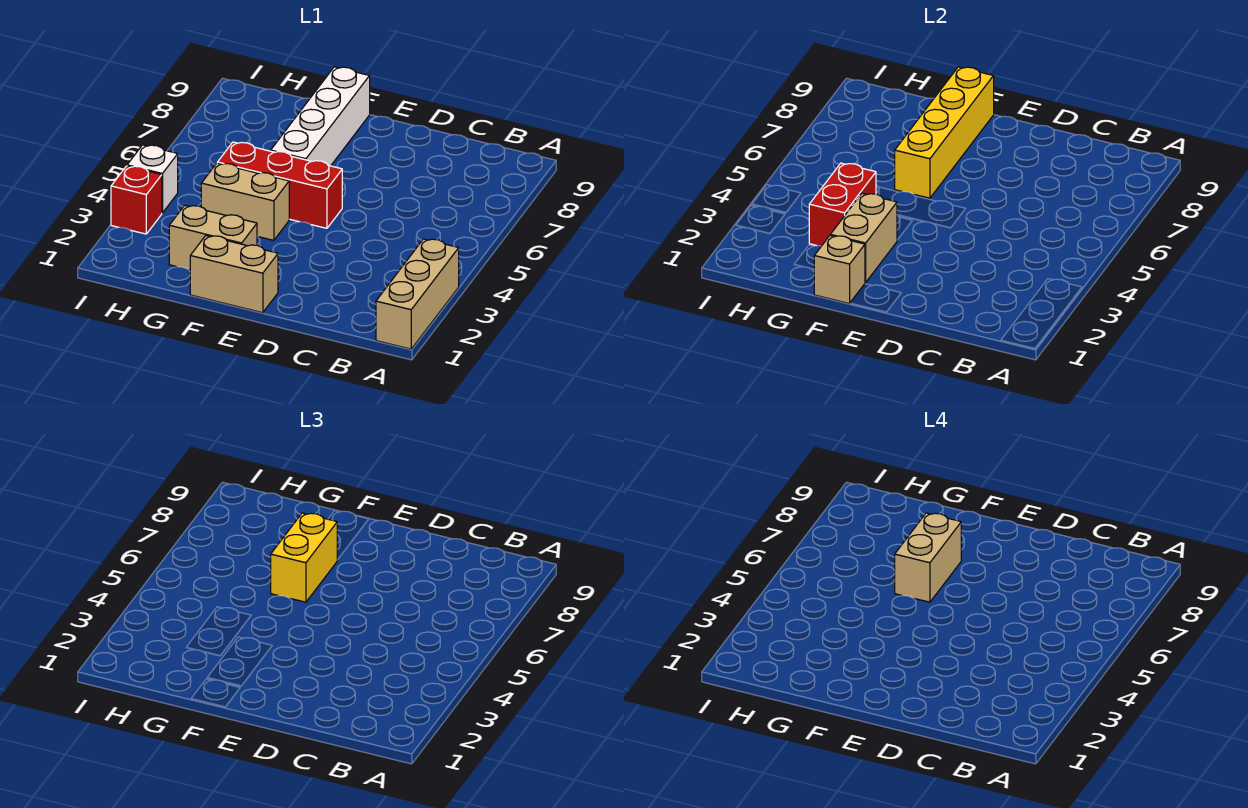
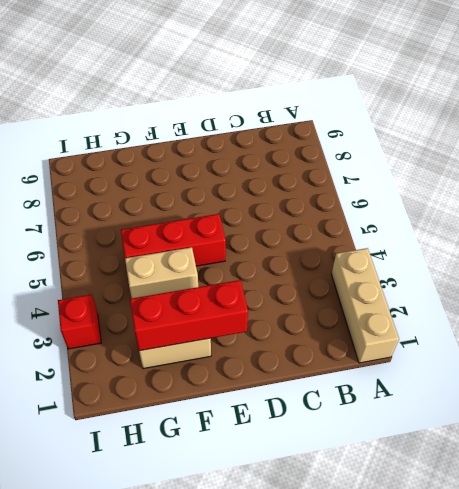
red brick E2:G2 level 2 -> tan brick F2:F3 level 2
none -> tan brick E1:F1 level 1
none -> white brick F6:F9 level 1
none -> white brick I4 level 1

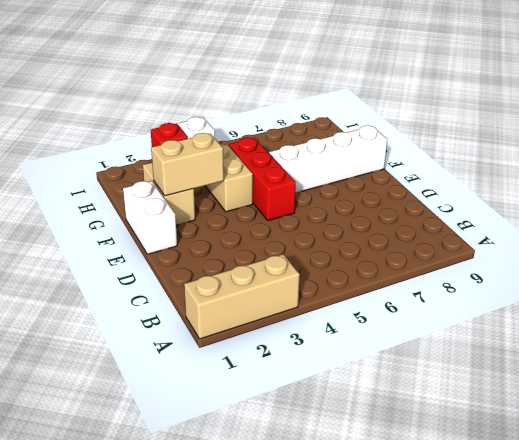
white brick E1:F1 level 1 -> tan brick E1:F1 level 1
none -> tan brick F1 level 2
none -> yellow brick F6:F9 level 2
none -> red brick G3:G4 level 2

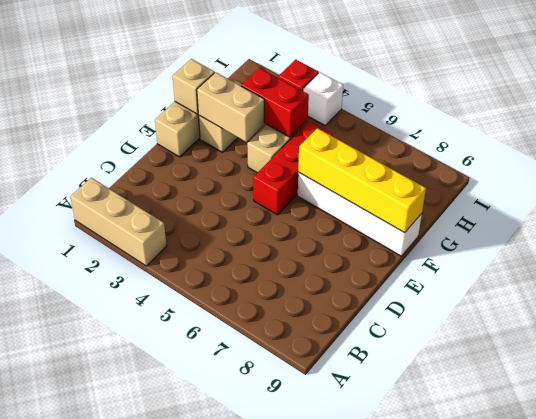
none -> yellow brick F6:F7 level 3
none -> tan brick F6:F7 level 4

